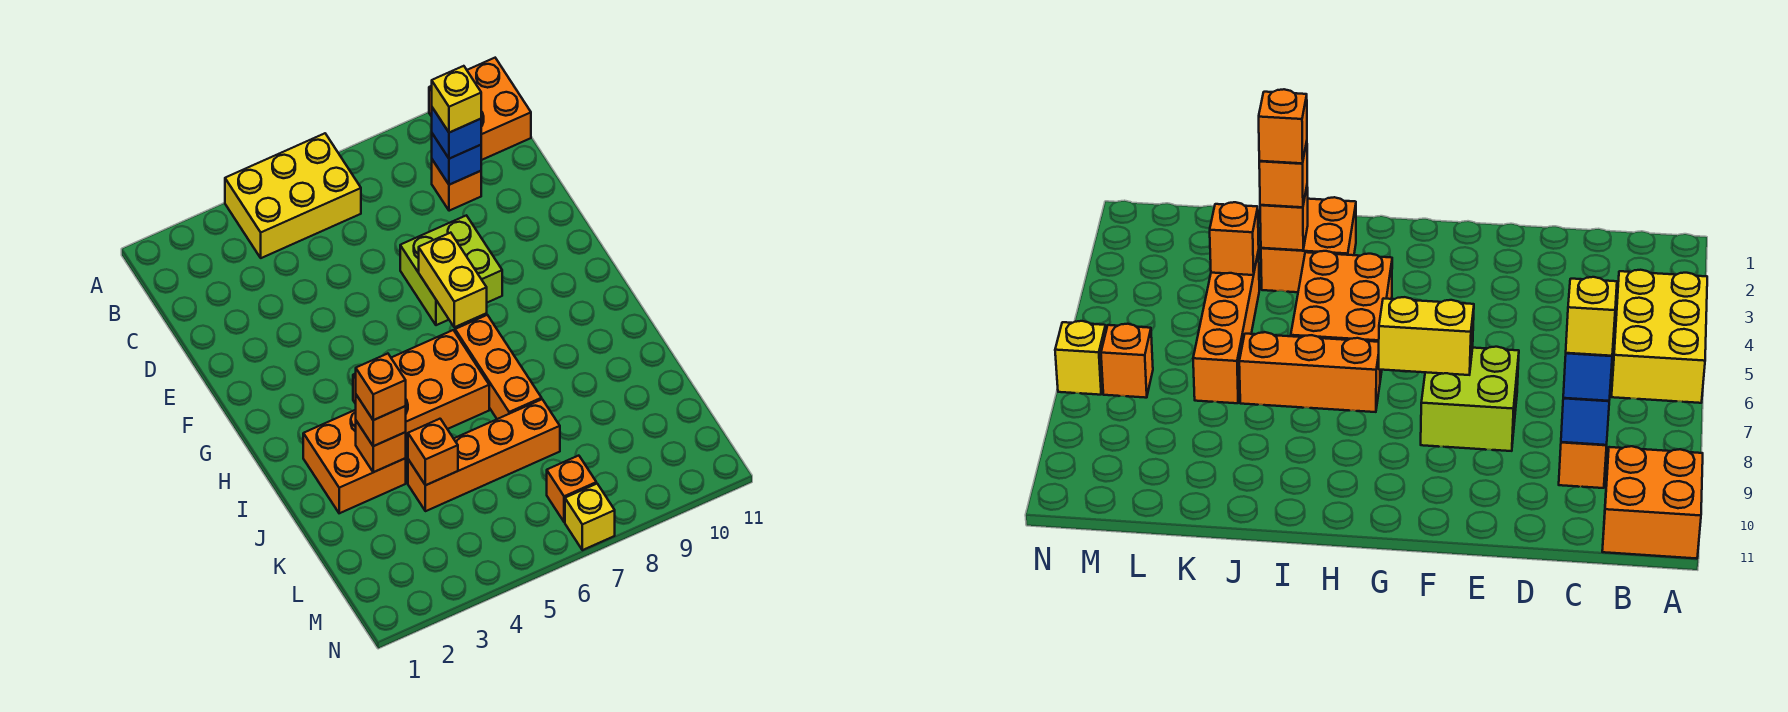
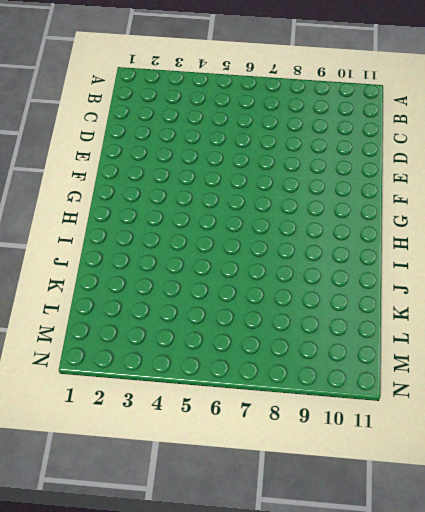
none -> yellow brick A4:B6 level 1
none -> orange brick A10:B11 level 1
none -> orange brick C9 level 1

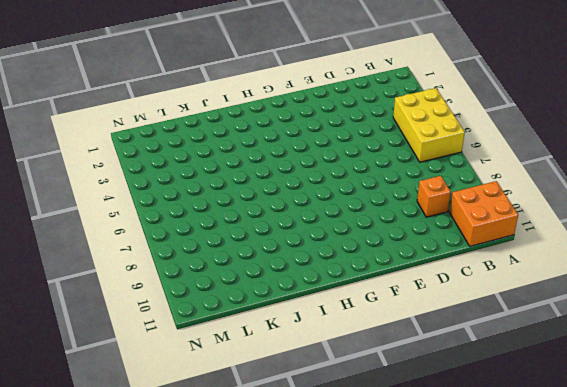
none -> lime brick E7:F8 level 1
none -> orange brick H4:I6 level 1
none -> orange brick H7:J7 level 1

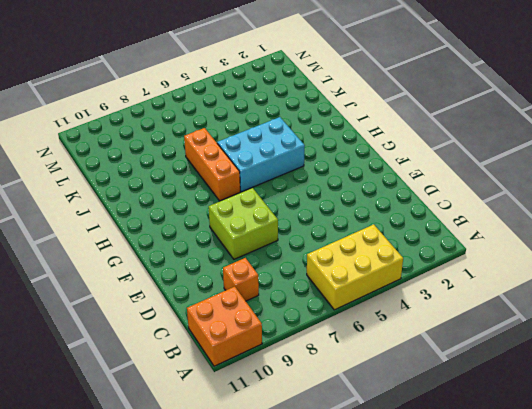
cyan brick H4:I6 level 1 -> orange brick H4:I6 level 1
none -> orange brick I2:J3 level 1
none -> orange brick K4:K7 level 1
none -> orange brick M7 level 1

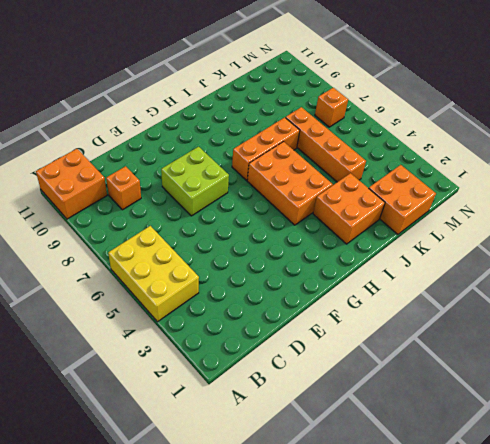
orange brick K1:L2 level 1 -> none
none -> yellow brick N7 level 1
none -> blue brick C9 level 2
none -> yellow brick F7:G7 level 2

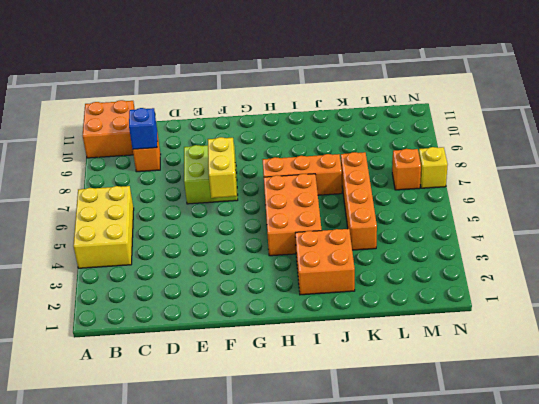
yellow brick F6:F7 level 2 -> yellow brick F7:G7 level 2
none -> orange brick J3 level 2
none -> orange brick K4 level 2
none -> blue brick C9 level 3

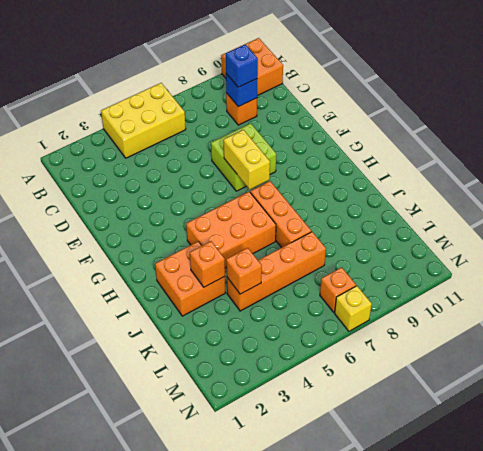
none -> orange brick J3 level 3
none -> yellow brick C9 level 4
none -> orange brick J3 level 4

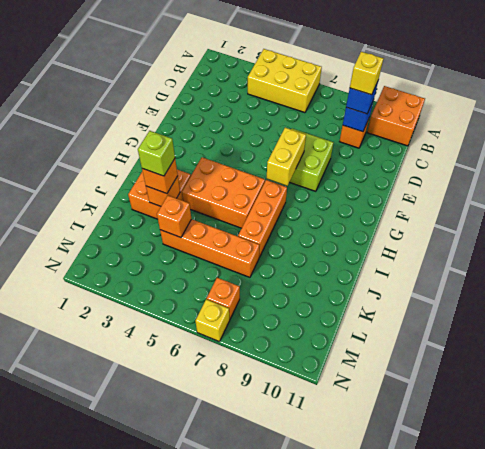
lime brick J3 level 4 -> orange brick J3 level 4

